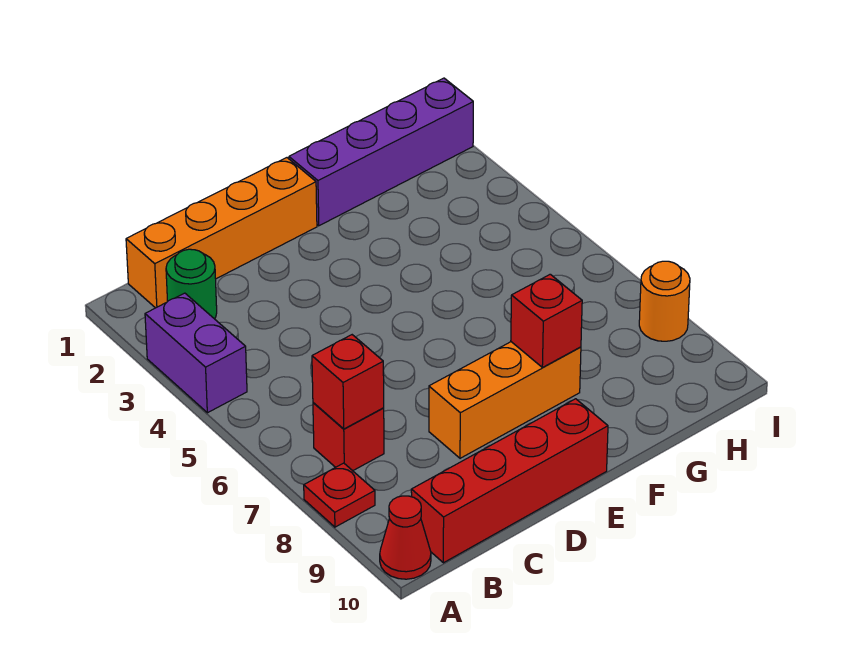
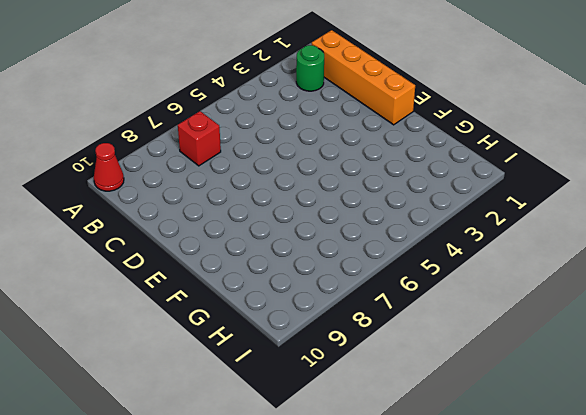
none -> purple brick A3:A4 level 1
none -> red plate A8 level 1
none -> red brick B10:E10 level 1

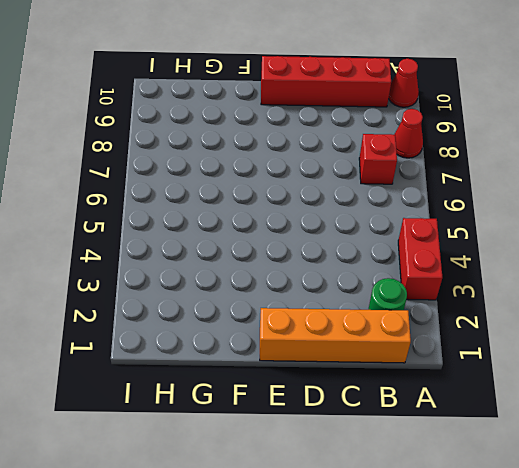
red brick A3:A4 level 1 -> purple brick A3:A4 level 1
red cone A8 level 1 -> red plate A8 level 1
none -> orange brick D8:F8 level 1
none -> purple brick F1:I1 level 1
none -> orange round brick I8 level 1

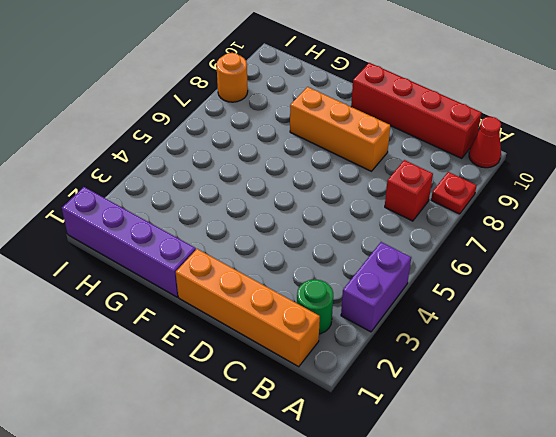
none -> red brick B7 level 2
none -> red brick F8 level 2

